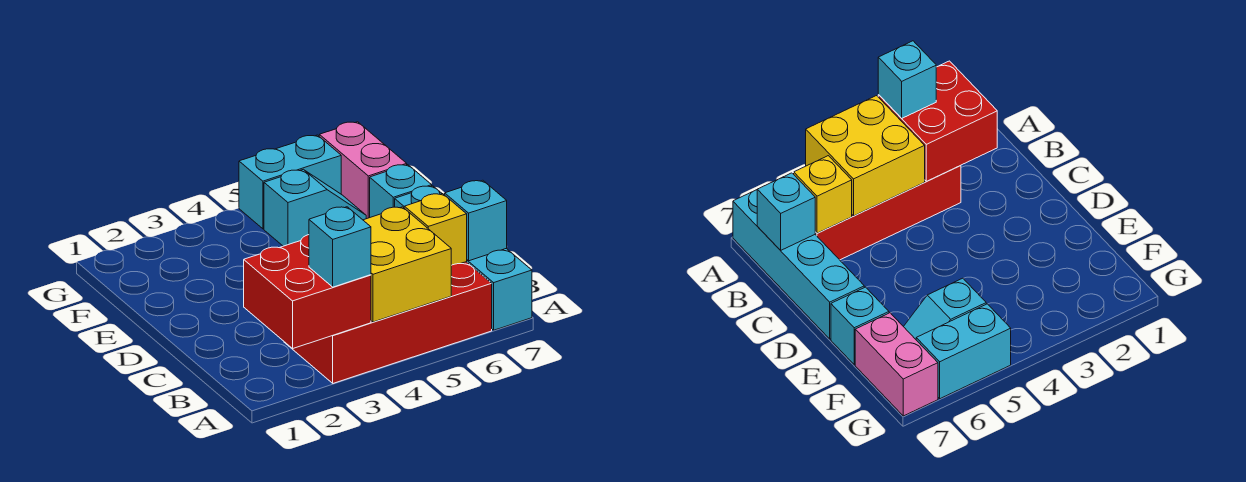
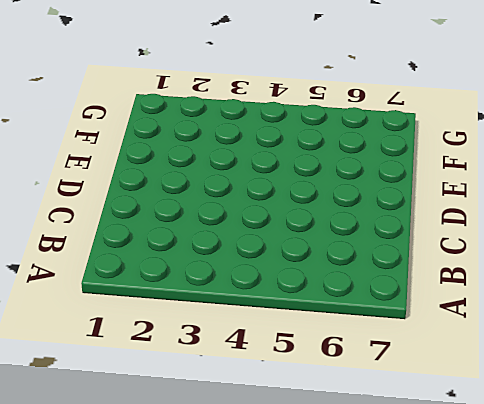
none -> red brick A3:B6 level 1
none -> cyan brick A7:D7 level 1

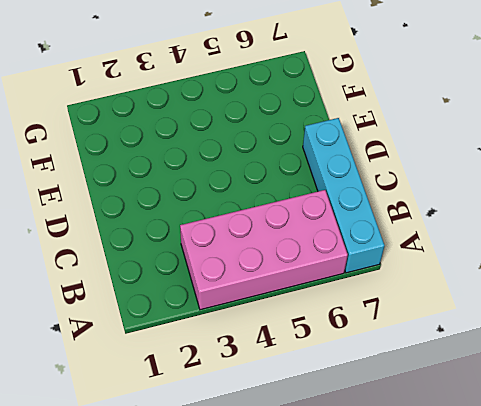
pink brick A3:B6 level 1 -> red brick A3:B6 level 1
none -> cyan brick E7 level 1
none -> cyan slope F5:F6 level 1 top 5

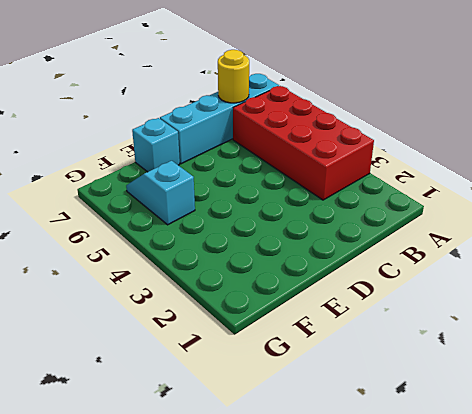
yellow round brick B7 level 2 -> cyan brick B7 level 2
none -> pink brick F7:G7 level 1
none -> cyan brick G5:G6 level 1

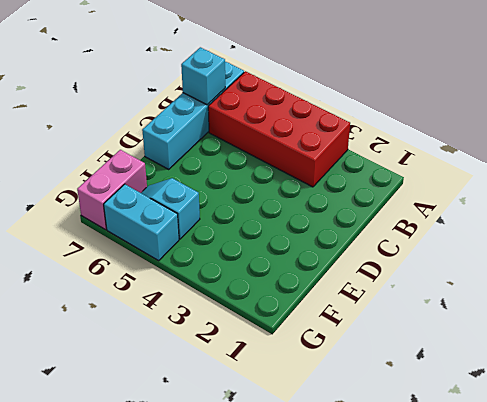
none -> cyan brick E7 level 1
none -> red brick A2:B3 level 2

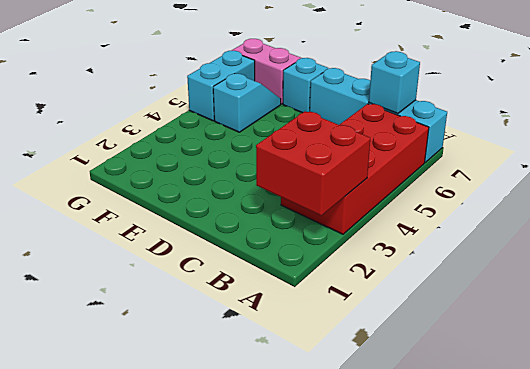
none -> yellow brick A4:B5 level 2
none -> yellow brick B6 level 2

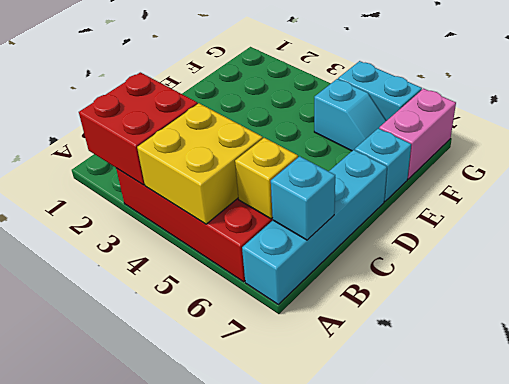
none -> cyan brick A3 level 3

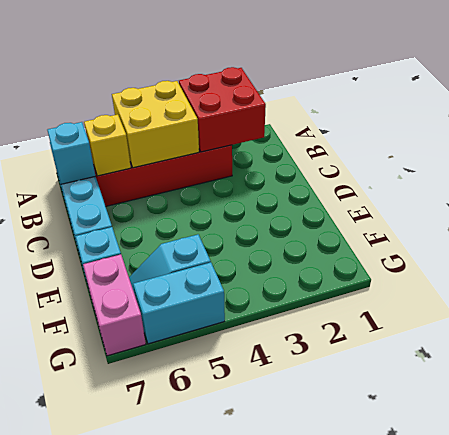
none -> cyan brick A3 level 3

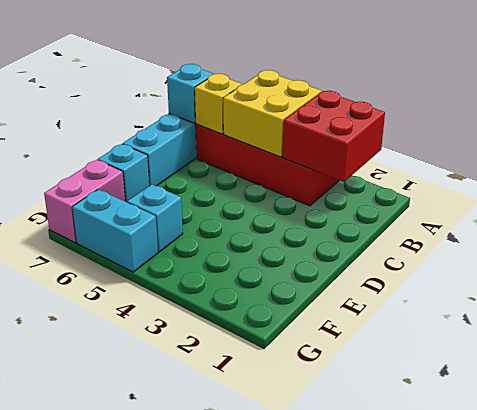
none -> cyan brick A3 level 3

